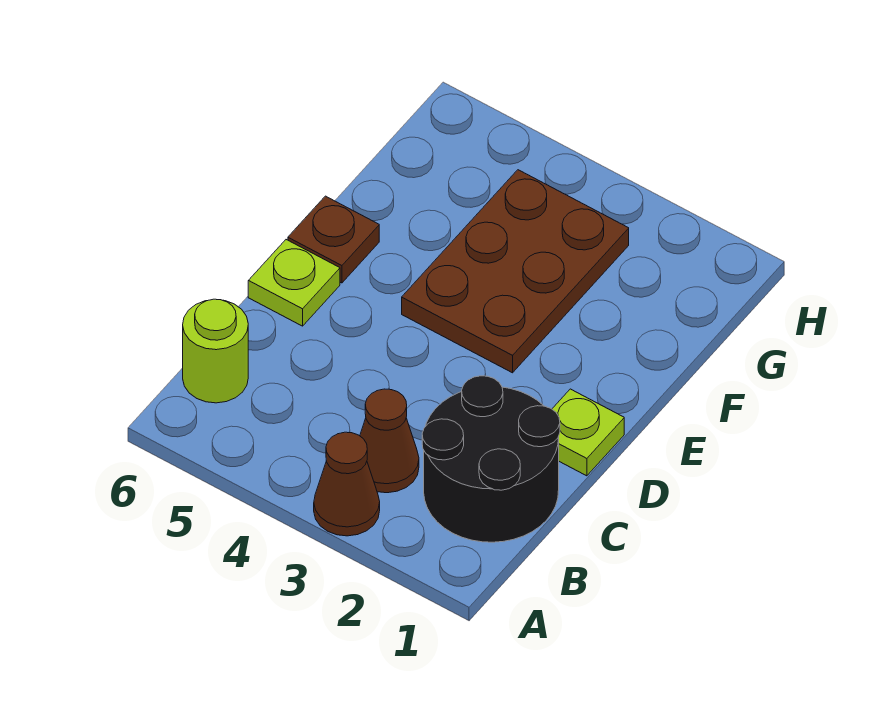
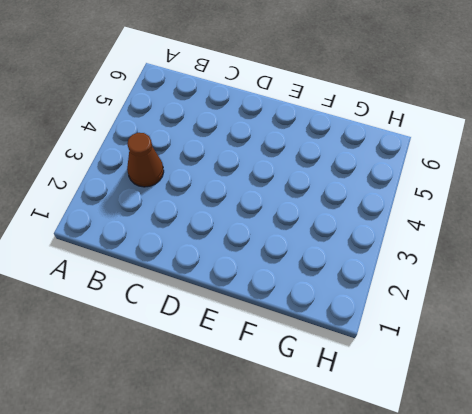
none -> brown cone A3 level 1
none -> black round brick B1:C2 level 1

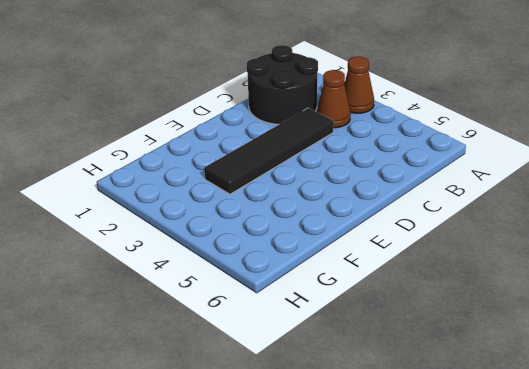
black tile C3:F3 level 1 -> brown plate E3:G4 level 1
none -> lime round brick B6 level 1
none -> lime plate D1 level 1

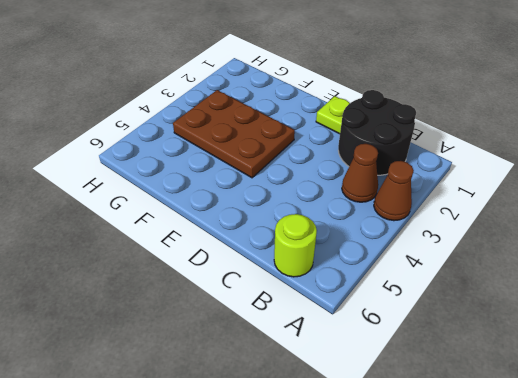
none -> lime plate D6 level 1
none -> brown plate E6 level 1

